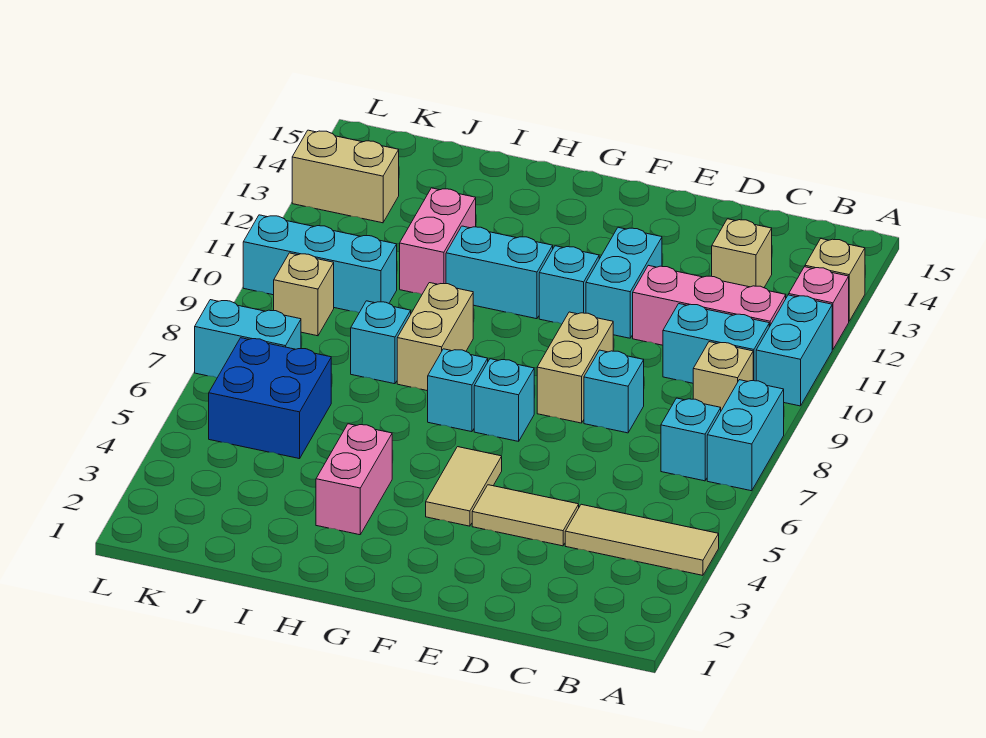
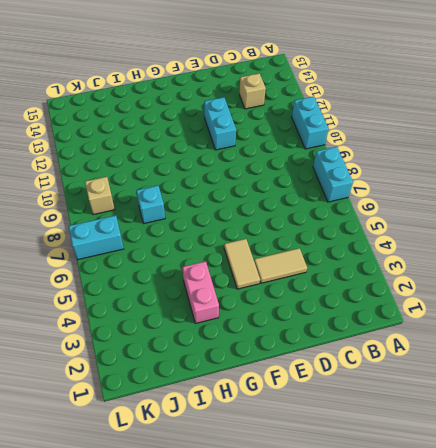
none -> tan tile A4:C4 level 1
none -> pink brick A12 level 1
none -> tan brick A13 level 1

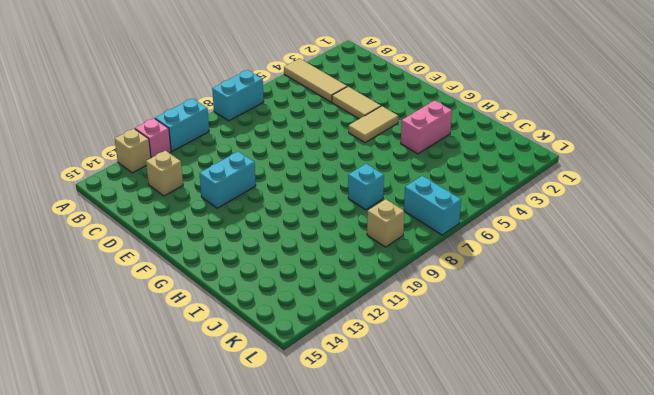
none -> cyan brick B7 level 1
none -> tan brick B9 level 1
none -> cyan brick B10:C10 level 1

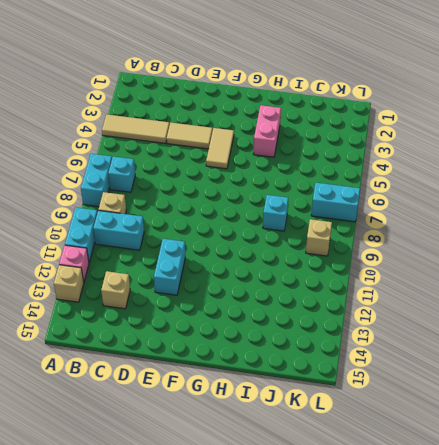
none -> pink brick B11:D11 level 1
none -> cyan brick D8 level 1
none -> tan brick E8:E9 level 1

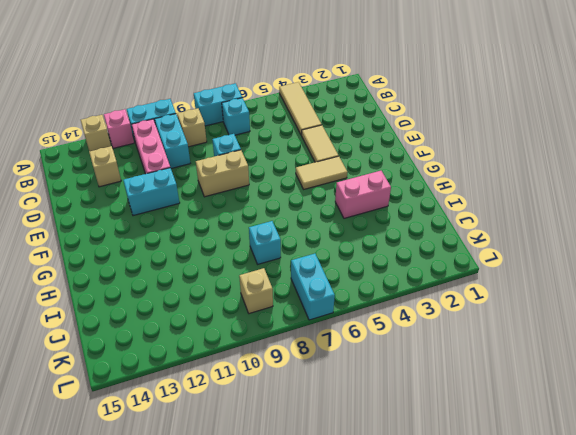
none -> cyan brick F7 level 1
none -> cyan brick F11 level 1
none -> cyan brick G7 level 1

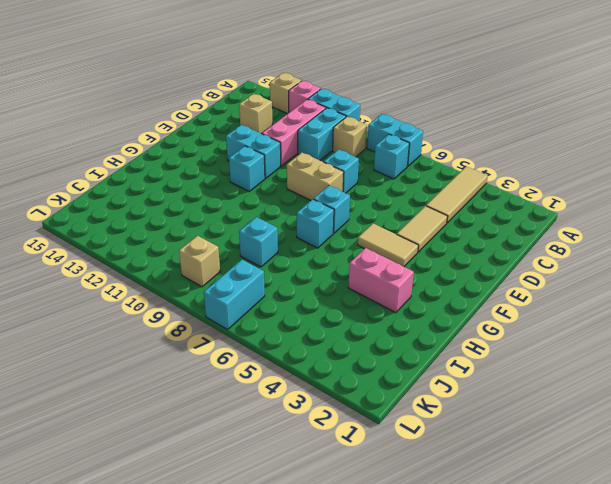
none -> cyan brick G11:H11 level 1
none -> tan brick H8:H9 level 1
none -> pink brick I11:I12 level 1

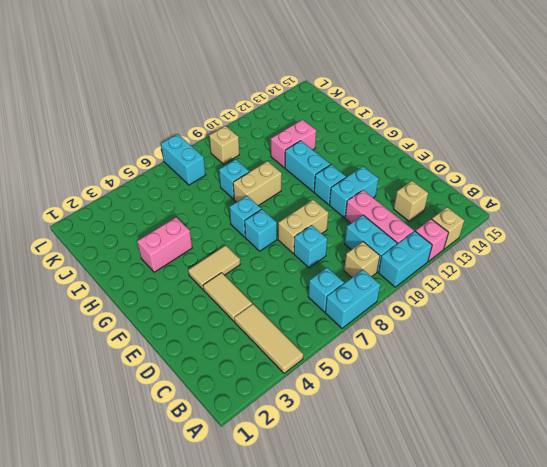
none -> blue brick J5:K6 level 1
none -> cyan brick J10:L10 level 1
none -> tan brick K13:L13 level 1

